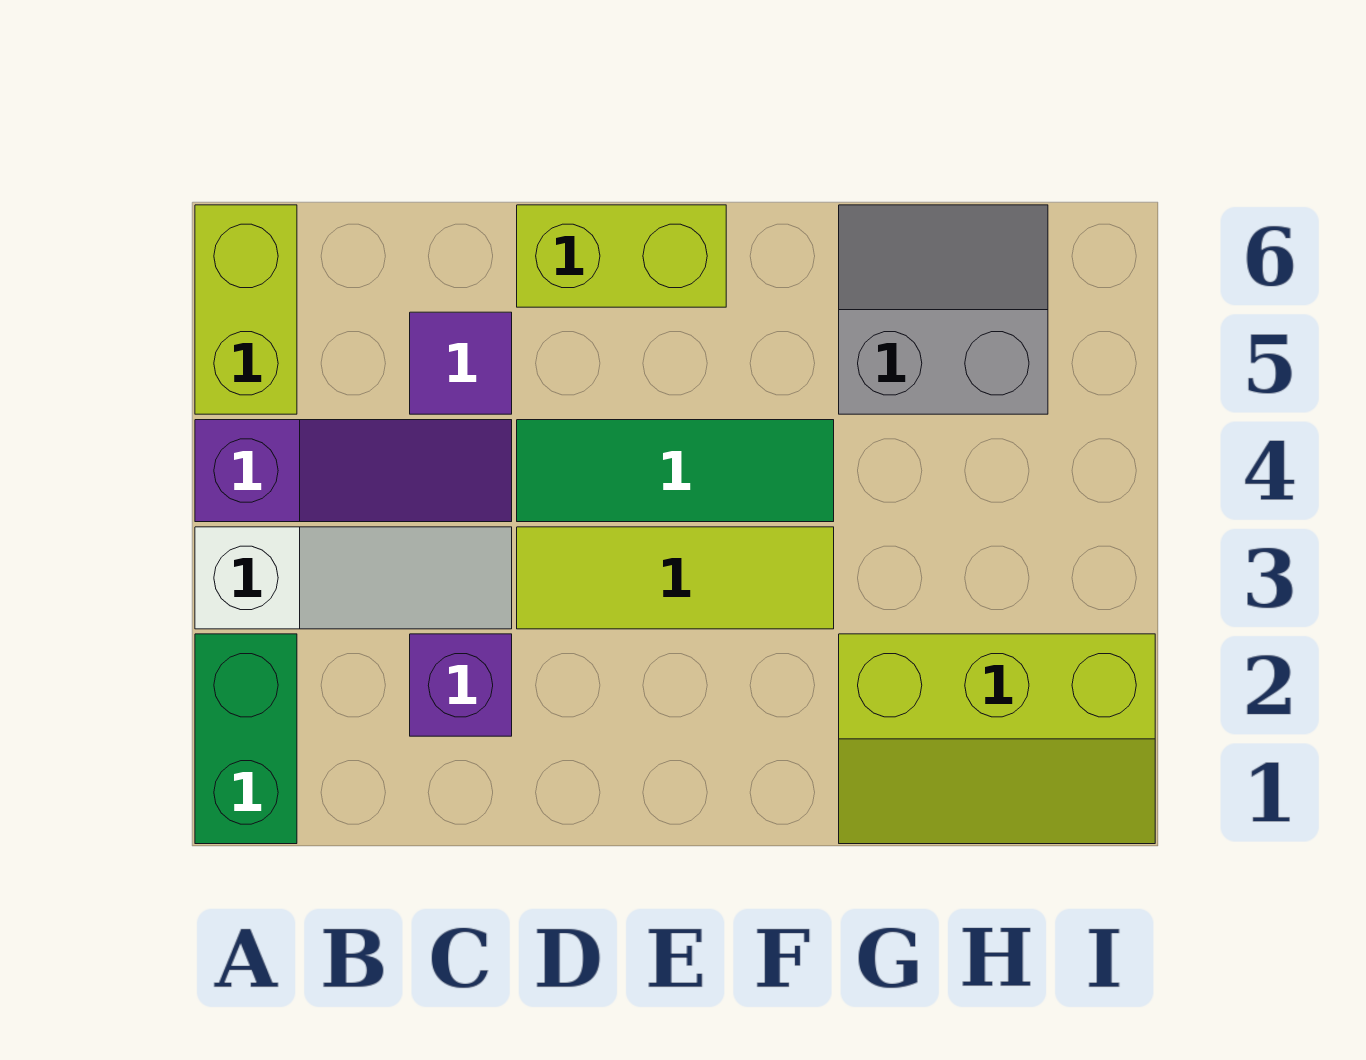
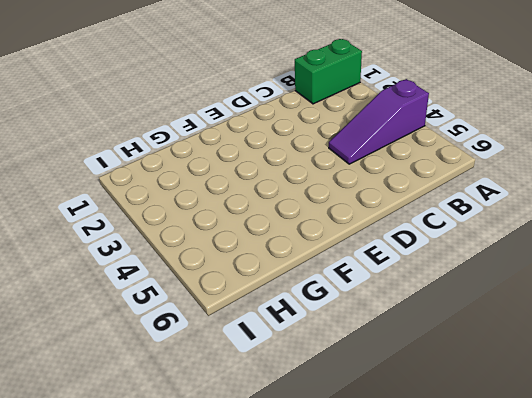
green brick A1:B1 level 1 -> green brick A1:A2 level 1
none -> white slope A3:C3 level 1 top A
none -> lime brick A5:A6 level 1

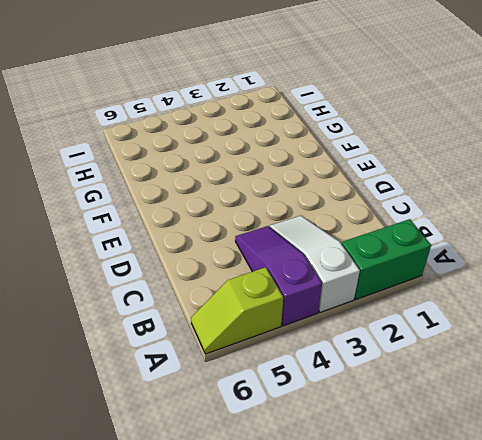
lime slope A5:A6 level 1 top 5 -> lime brick A5:A6 level 1
none -> purple brick C2 level 1
none -> purple tile C5 level 1

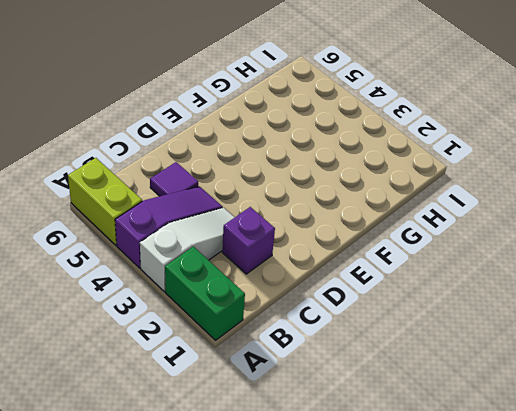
none -> lime tile D3:F3 level 1
none -> green tile D4:F4 level 1

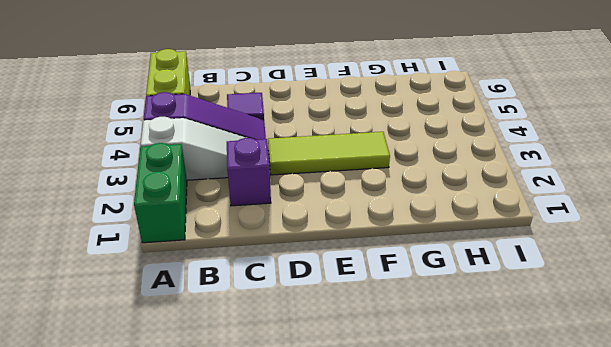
none -> green tile D4:F4 level 1
none -> lime brick D6:E6 level 1

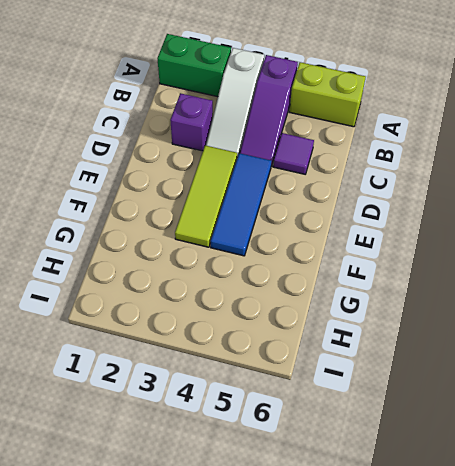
blue tile D4:F4 level 1 -> green tile D4:F4 level 1
none -> lime brick D6:E6 level 1
none -> lime slope G1:I2 level 1 top 2

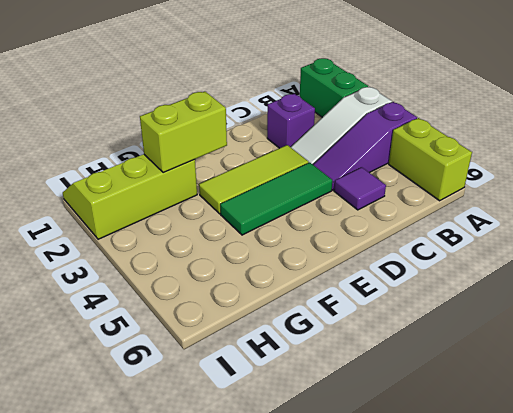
lime brick F2:G2 level 2 -> lime brick D6:E6 level 1
none -> grey slope G5:H6 level 1 top 5

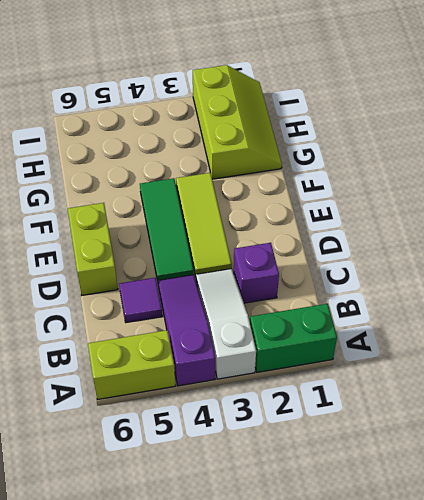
none -> grey slope G5:H6 level 1 top 5

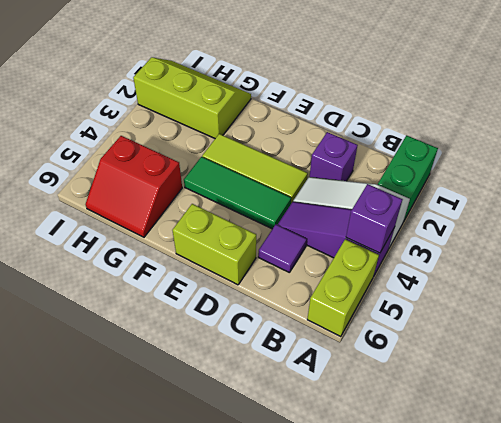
purple brick A4 level 2 -> none
red slope G5:H6 level 1 top 5 -> grey slope G5:H6 level 1 top 5

